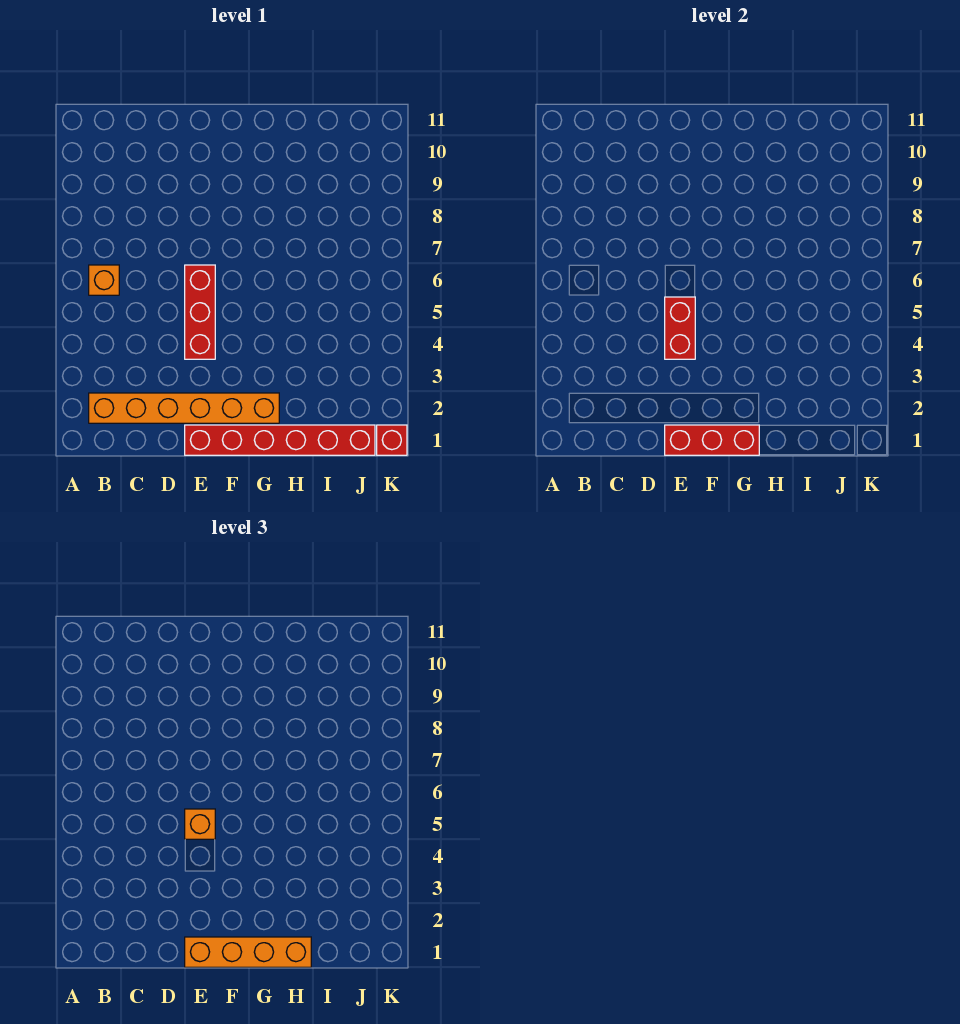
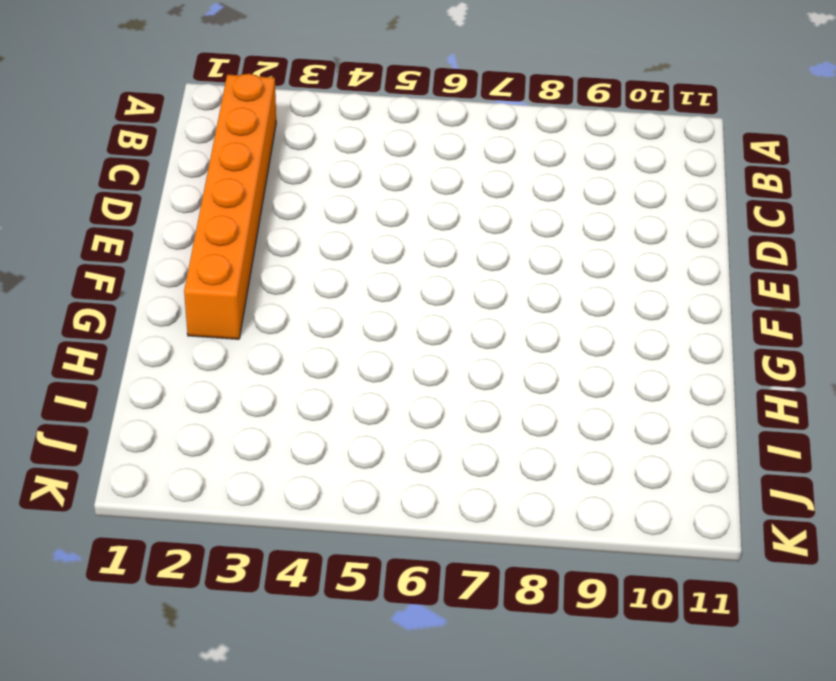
none -> orange brick B6 level 1
none -> red brick E1:J1 level 1

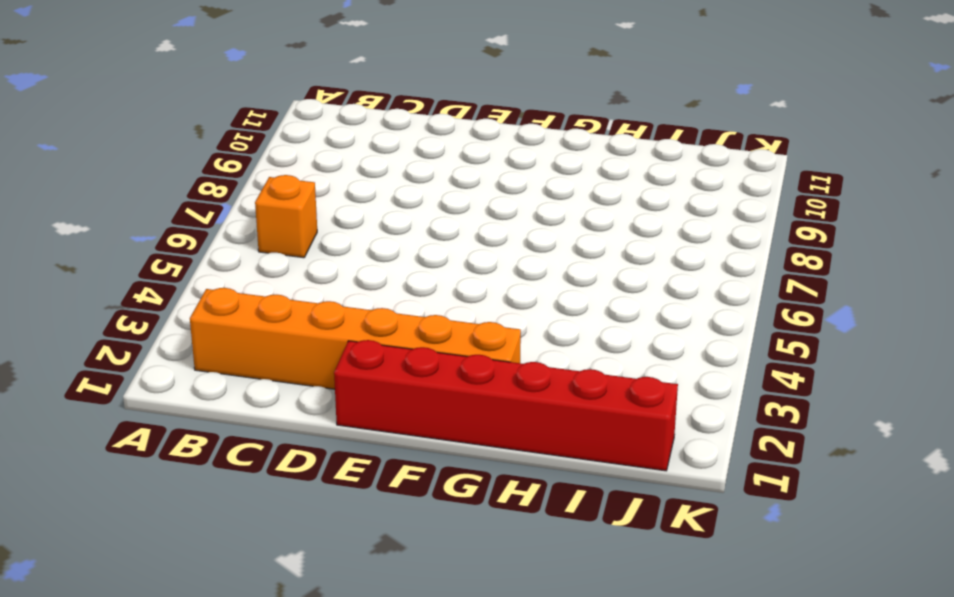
none -> red brick E4:E6 level 1
none -> red brick K1 level 1

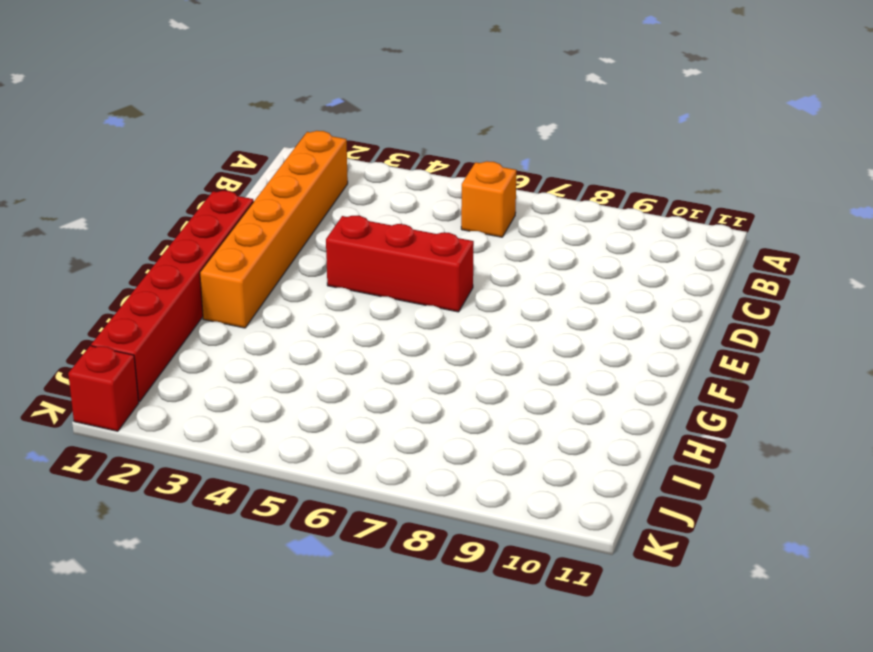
none -> red brick E1:G1 level 2
none -> red brick E4:E5 level 2

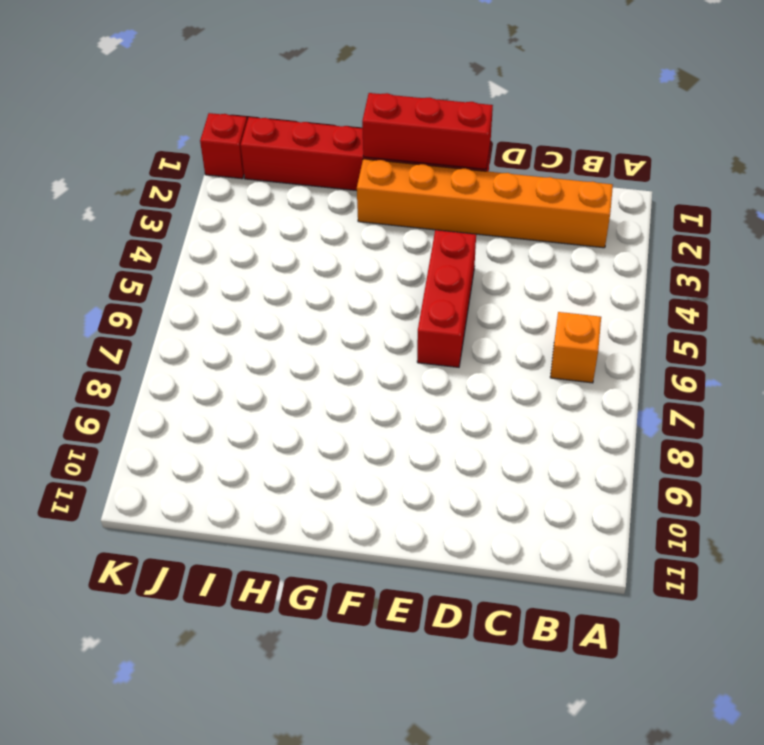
none -> red brick E4:E5 level 2
none -> orange brick E1:H1 level 3

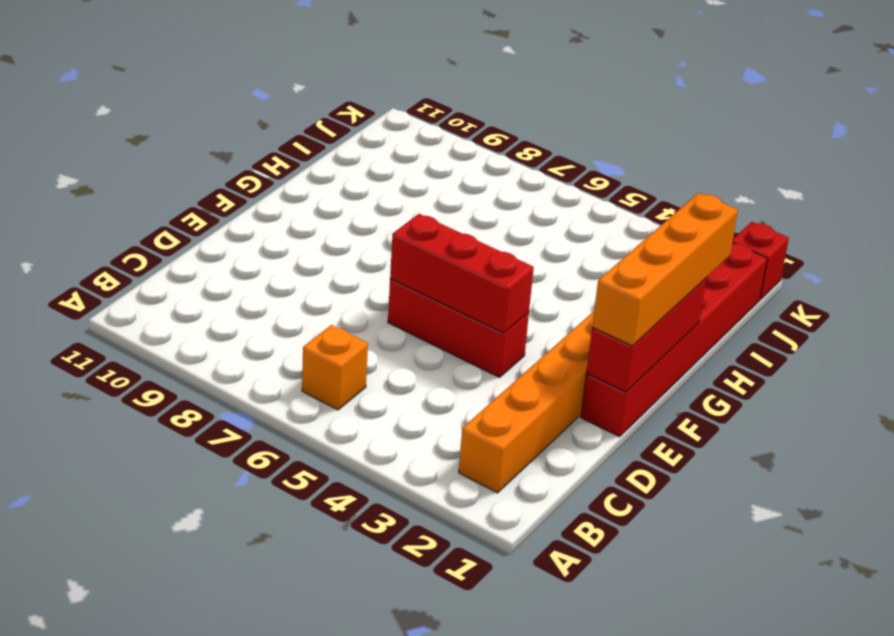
red brick E4:E6 level 2 -> red brick E4:E5 level 2
none -> orange brick E5 level 3

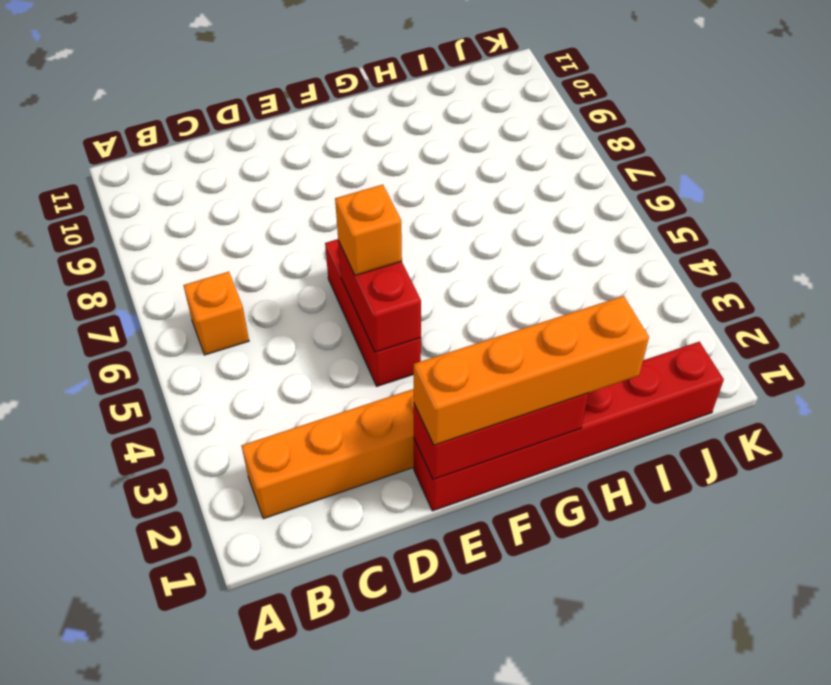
none -> red brick K1 level 1

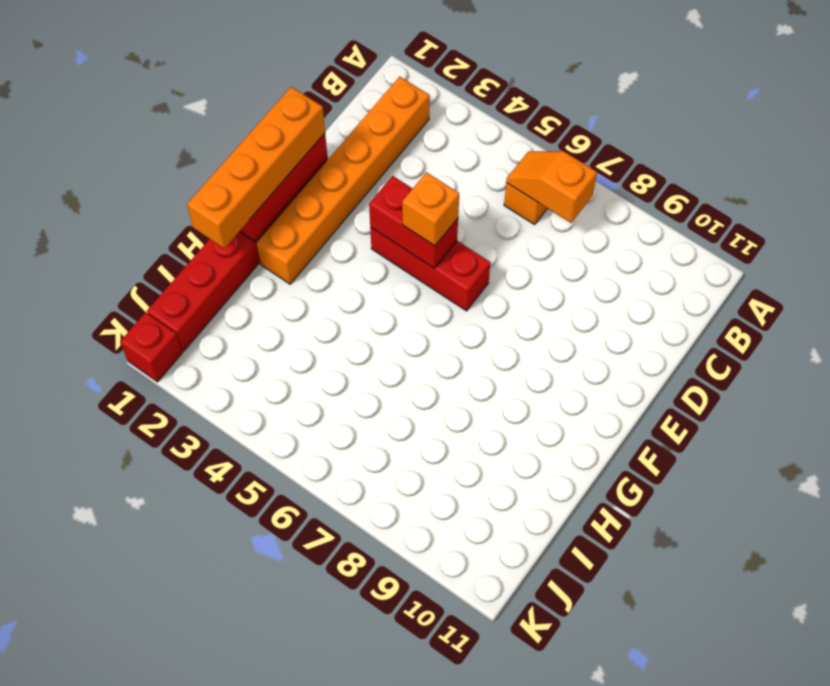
orange slope B6:B7 level 2 top 7 -> none

